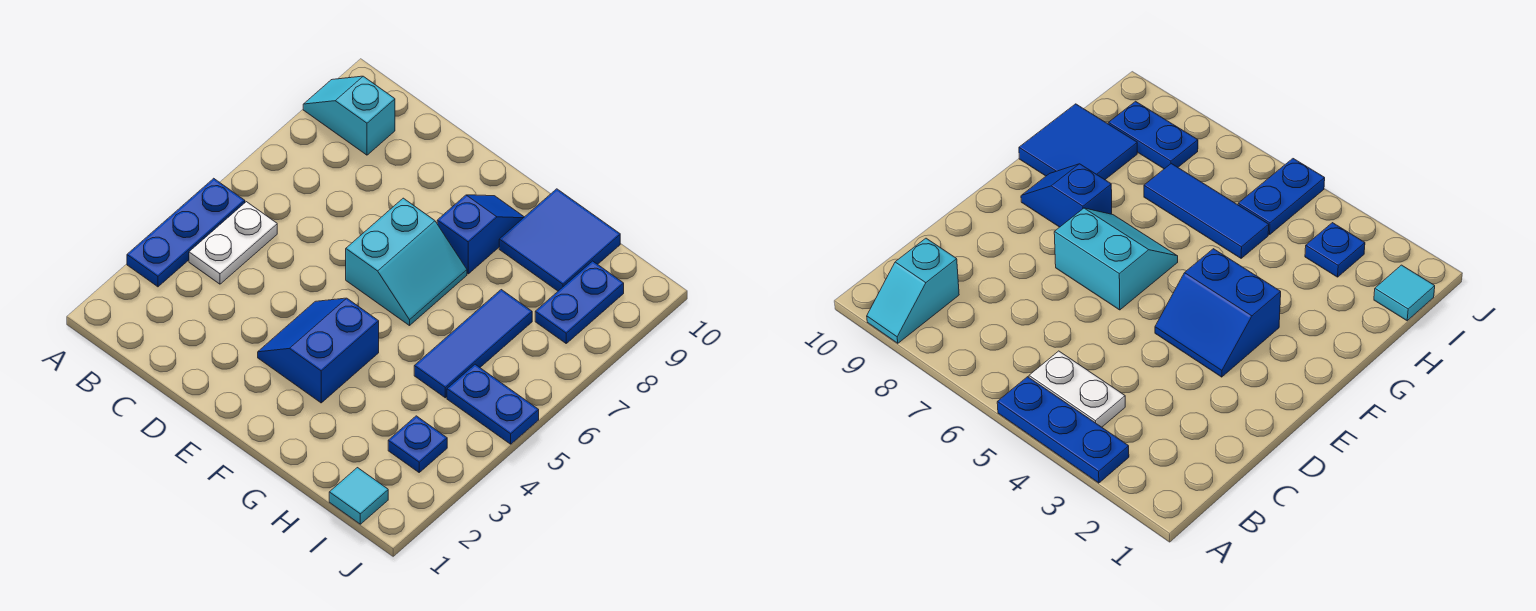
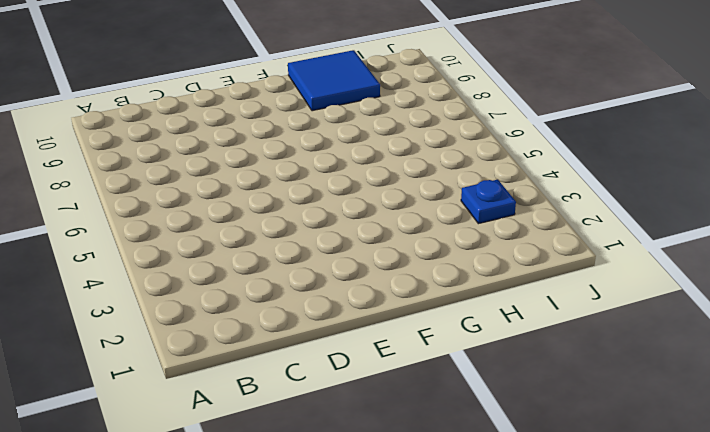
none -> blue plate A3:A5 level 1
none -> cyan slope A9:B9 level 1 top B
none -> white plate B4:B5 level 1

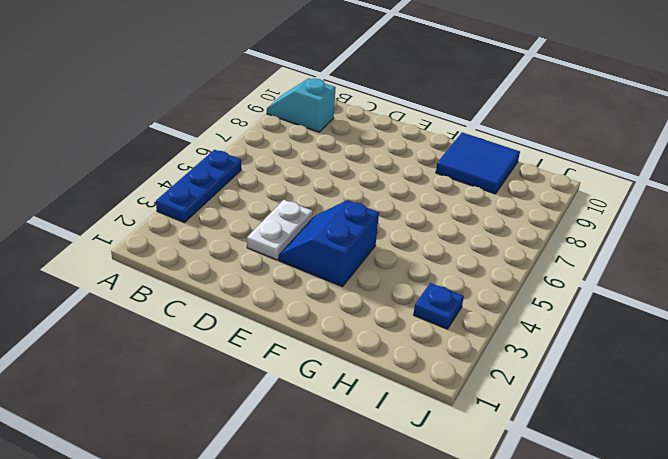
white plate D3:D4 level 1 -> white plate B4:B5 level 1
none -> cyan slope E6:F7 level 1 top E
none -> blue slope F8:F9 level 1 top 8
none -> blue tile H5:H7 level 1

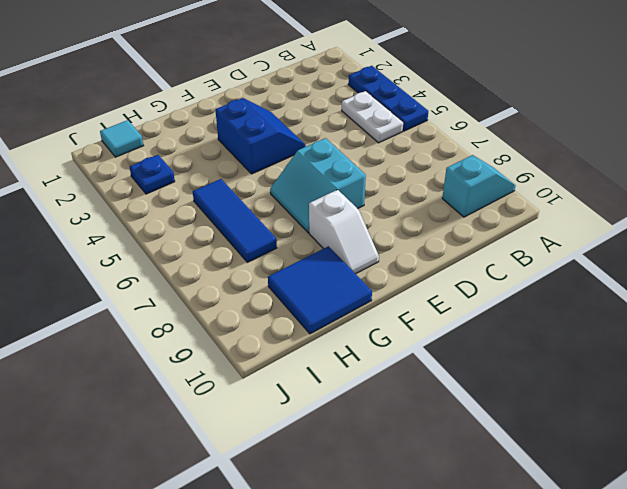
white slope F8:F9 level 1 top 8 -> blue slope F8:F9 level 1 top 8
none -> blue plate I5:J5 level 1
none -> blue plate I8:I9 level 1

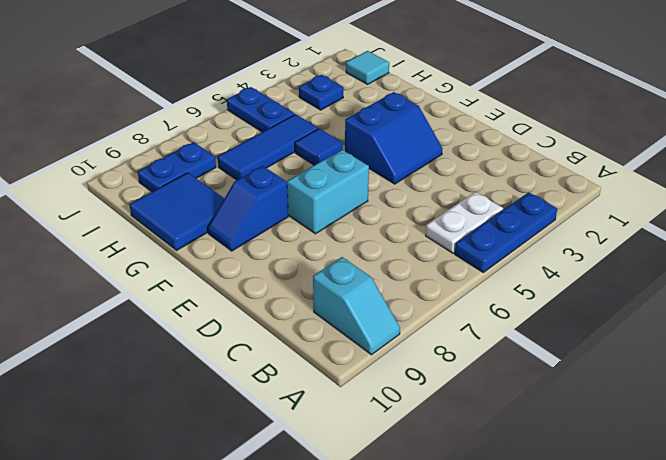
blue tile G5 level 1 -> none

